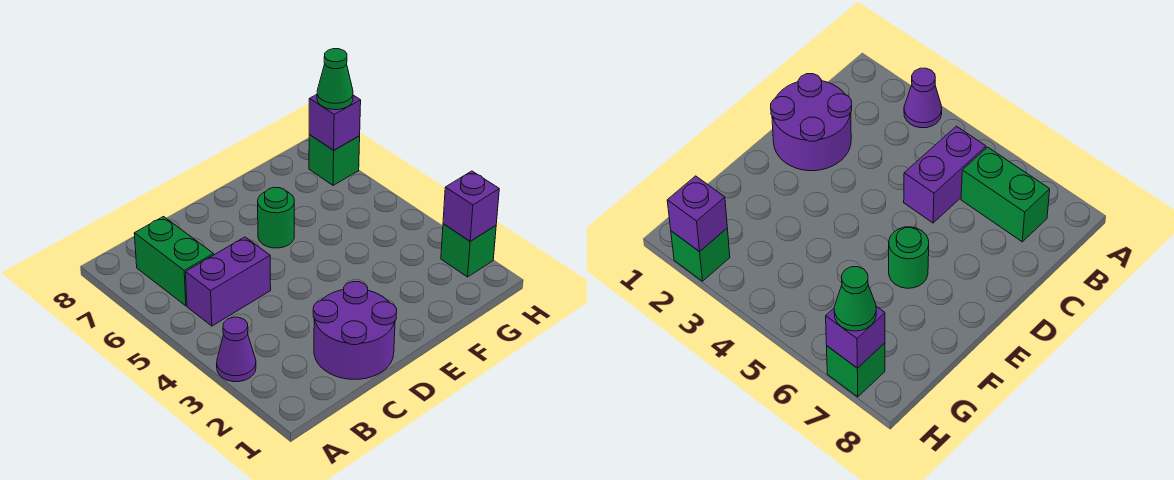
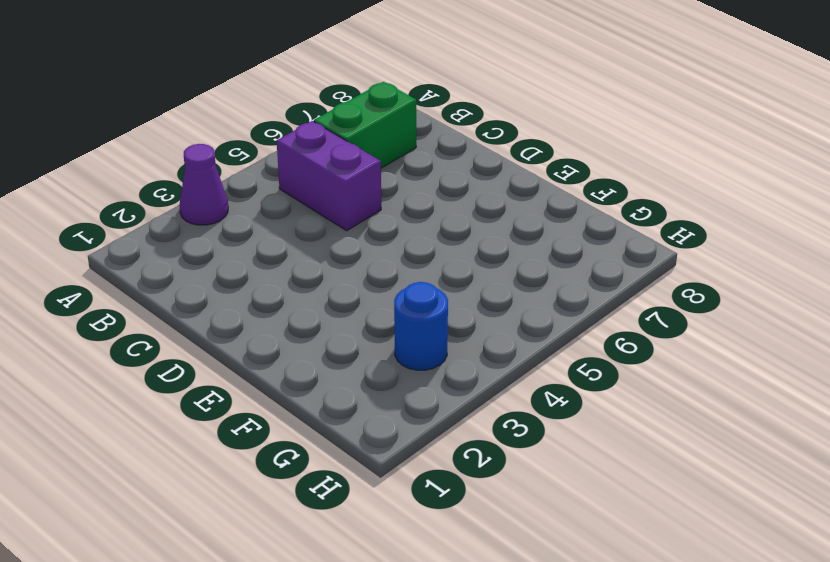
blue round brick G3 level 1 -> none
none -> purple round brick C1:D2 level 1
none -> green round brick E6 level 1

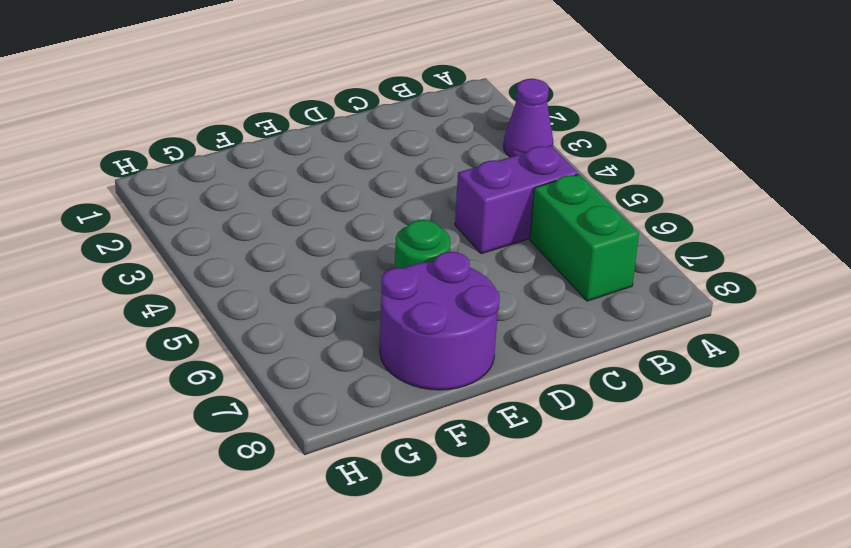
purple round brick E7:F8 level 1 -> purple round brick C1:D2 level 1
none -> green brick H2 level 1
none -> green brick H7 level 1

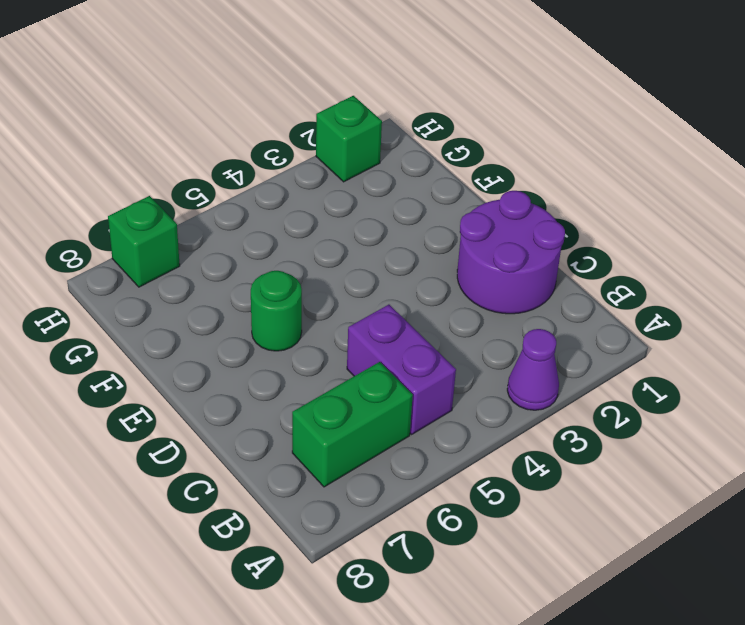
none -> purple brick H2 level 2
none -> purple brick H7 level 2

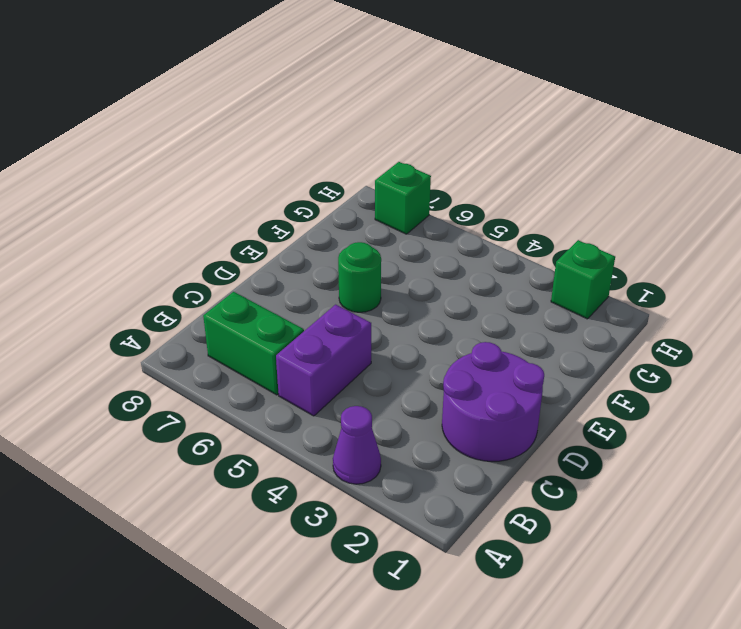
none -> purple brick H2 level 2
none -> purple brick H7 level 2

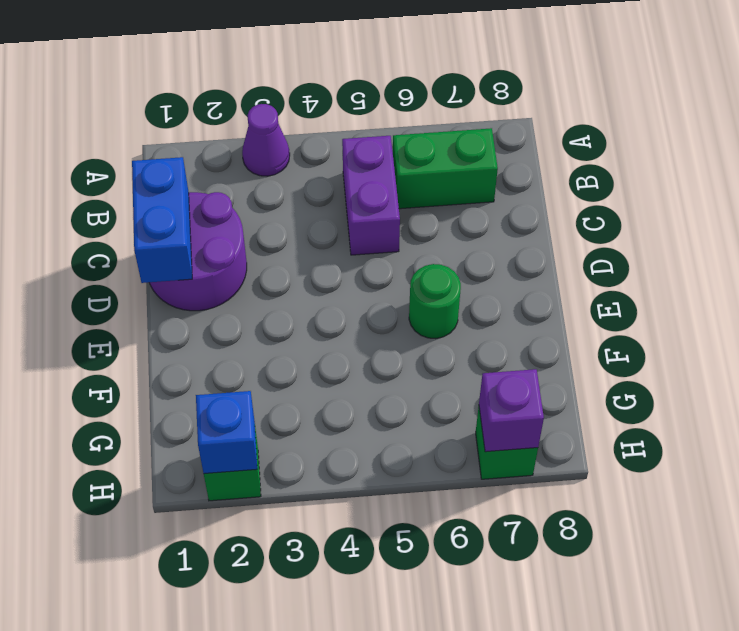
blue brick C1:D1 level 2 -> none
blue brick H2 level 2 -> purple brick H2 level 2
none -> green cone H7 level 3

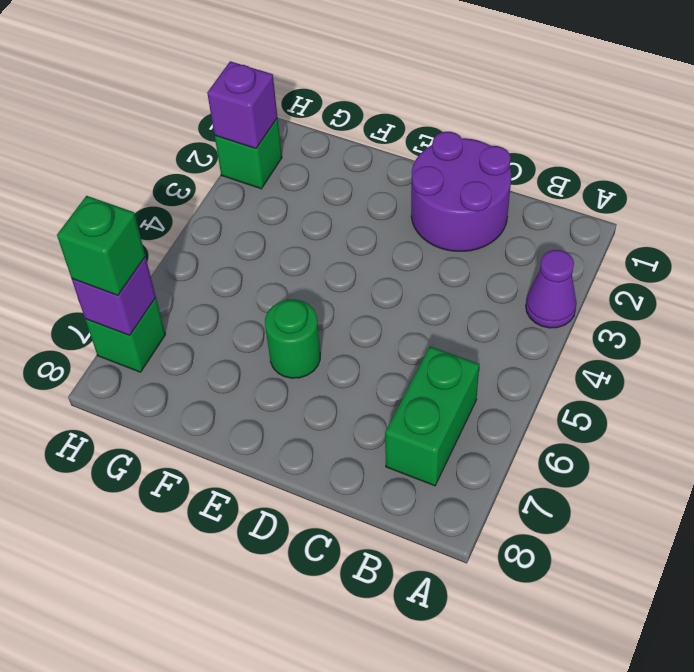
green brick H7 level 3 -> green cone H7 level 3
none -> purple brick B5:C5 level 1

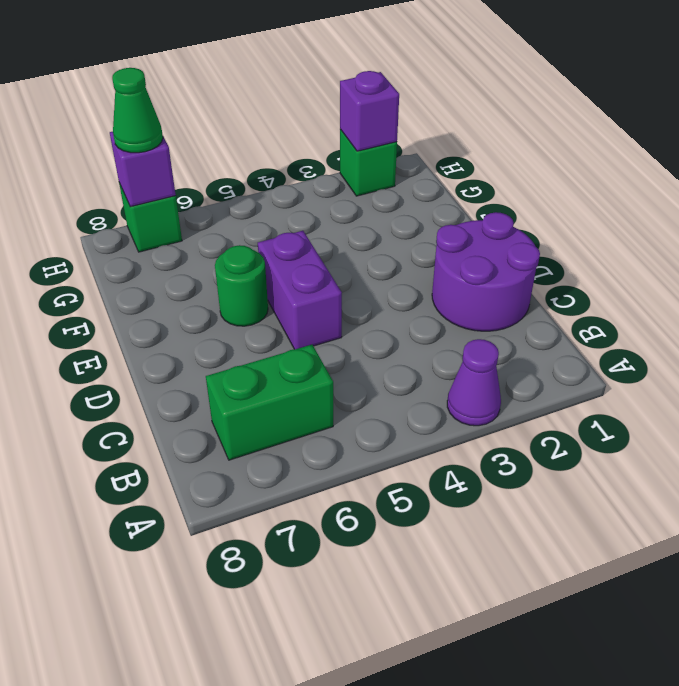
purple brick D5:E5 level 1 -> purple brick B5:C5 level 1

